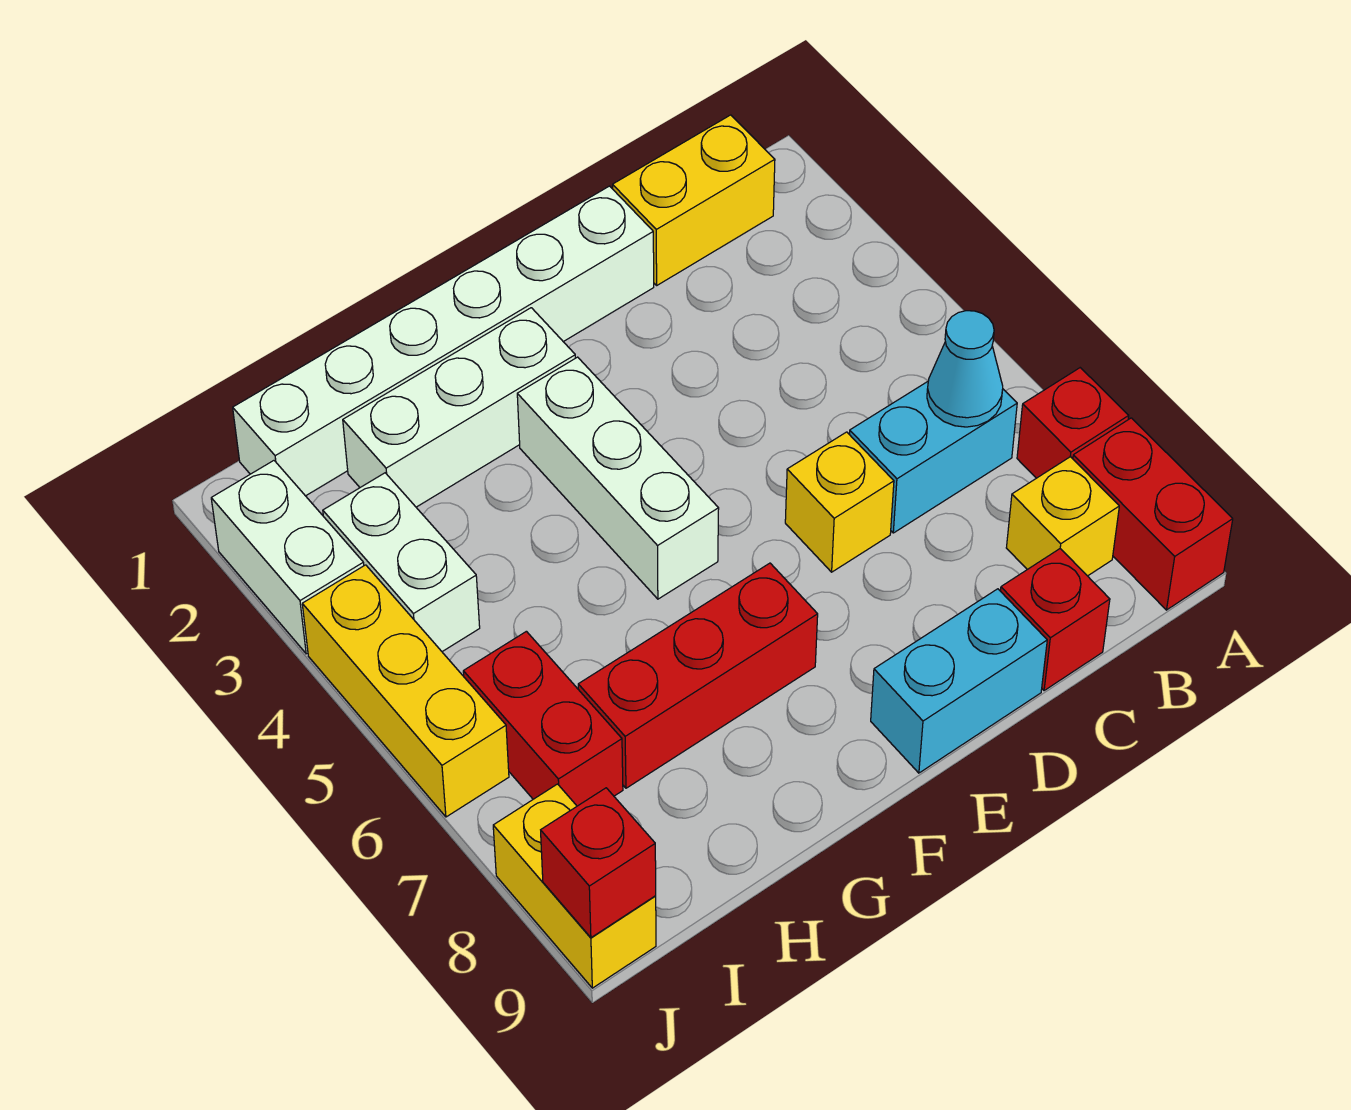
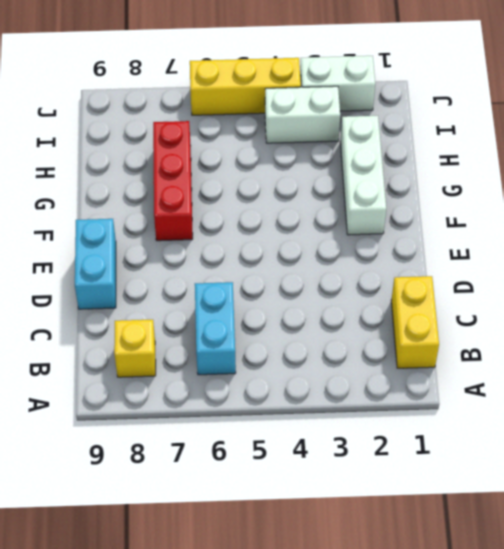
none -> red brick A7 level 1
none -> red brick A8:A9 level 1
none -> red brick C9 level 1

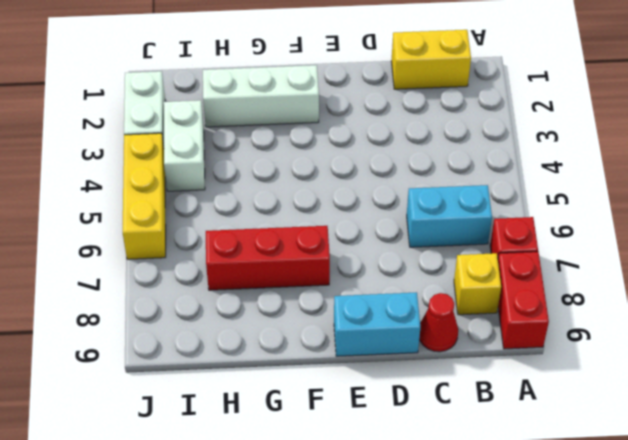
red cone C9 level 1 -> red brick C9 level 1
none -> white brick D1:I1 level 1
none -> yellow brick D6 level 1
none -> white brick F3:F5 level 1

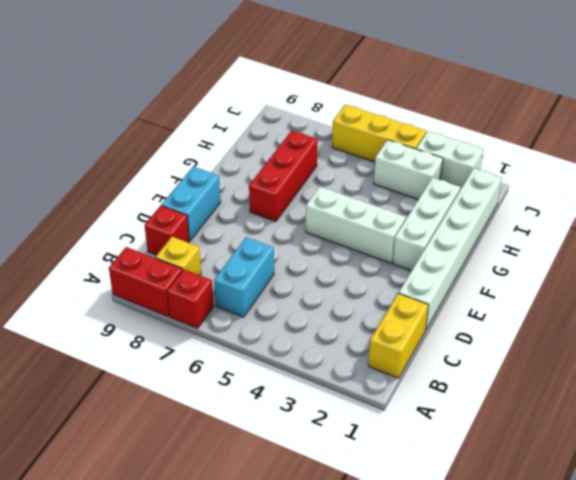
none -> yellow brick D6 level 1
none -> red brick I6:I7 level 1
none -> yellow brick J8:J9 level 1

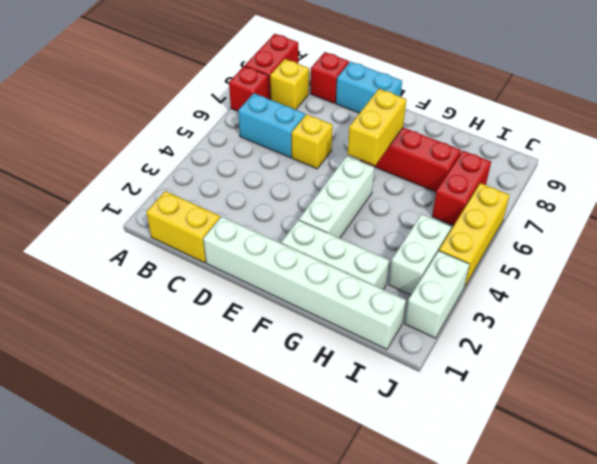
yellow brick F6:F7 level 2 -> yellow brick J8:J9 level 1
none -> cyan cone B6 level 2
none -> red brick J9 level 2

